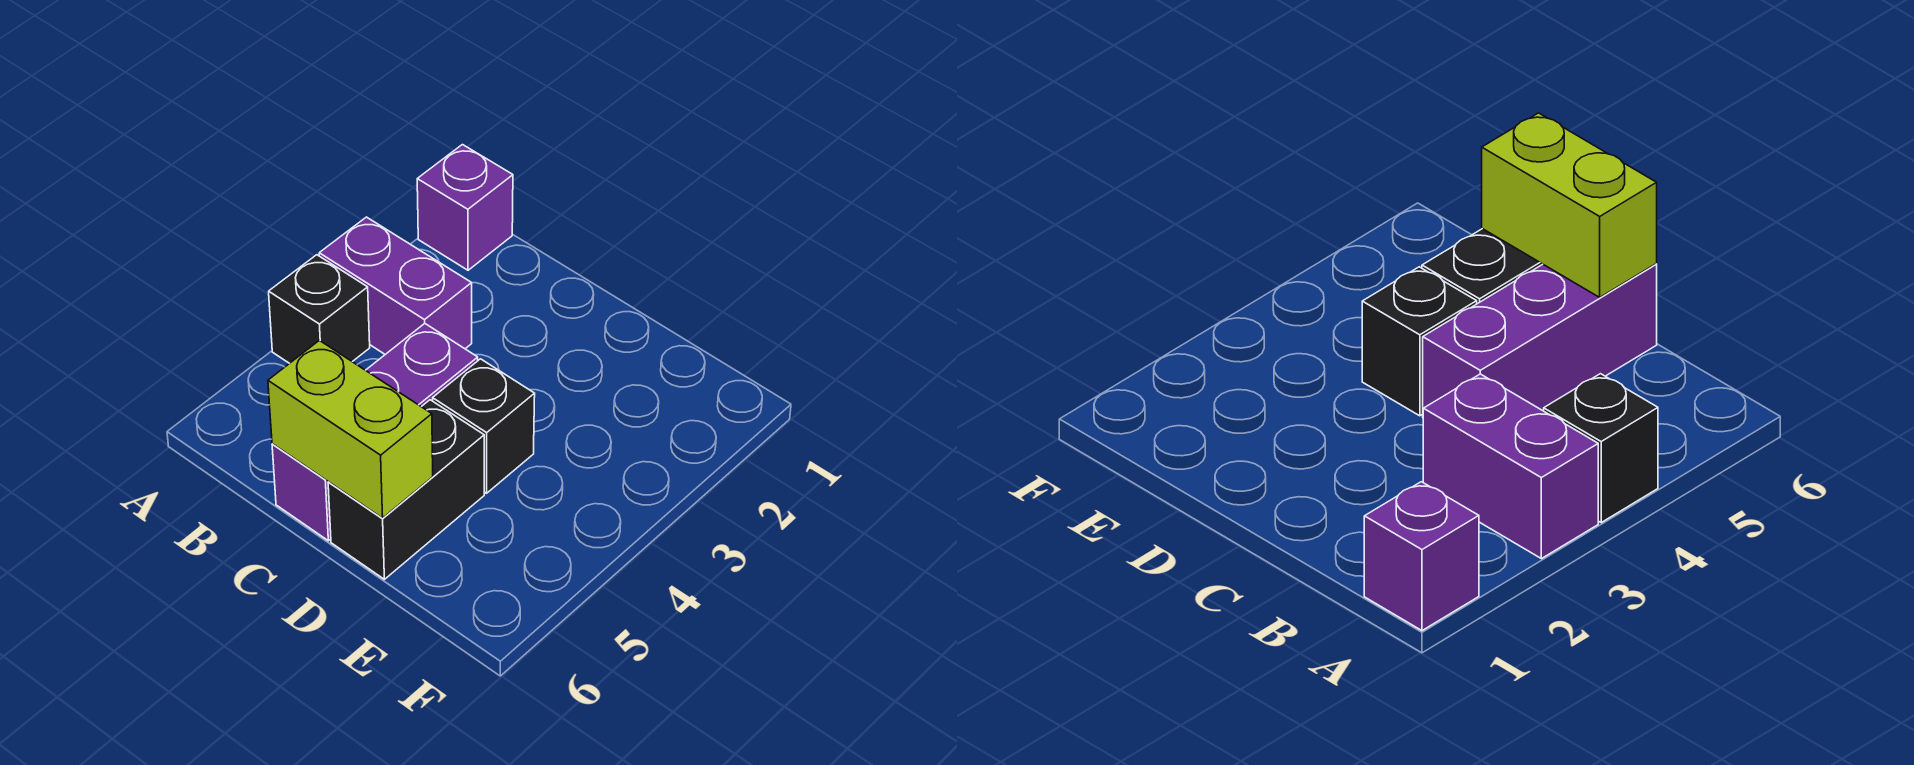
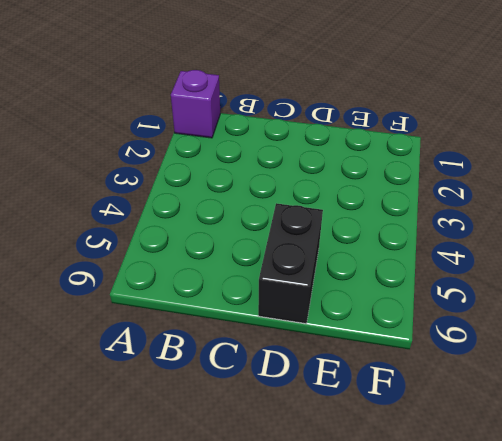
none -> purple brick A3:B3 level 1
none -> black brick A4 level 1

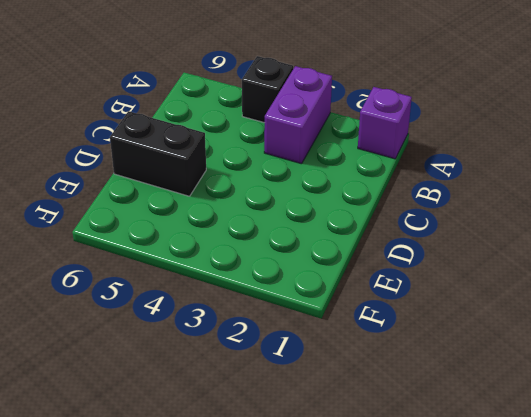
none -> purple brick C4:C6 level 1
none -> black brick D4 level 1

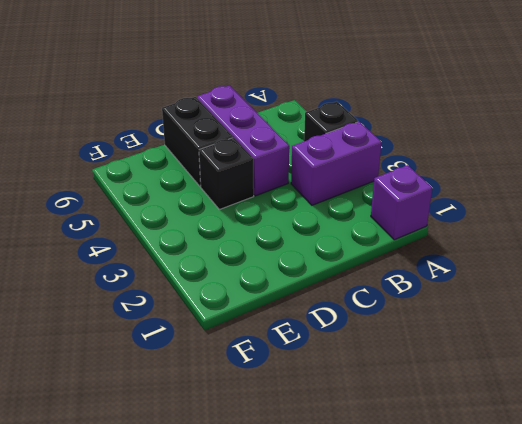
none -> lime brick C6:D6 level 2

